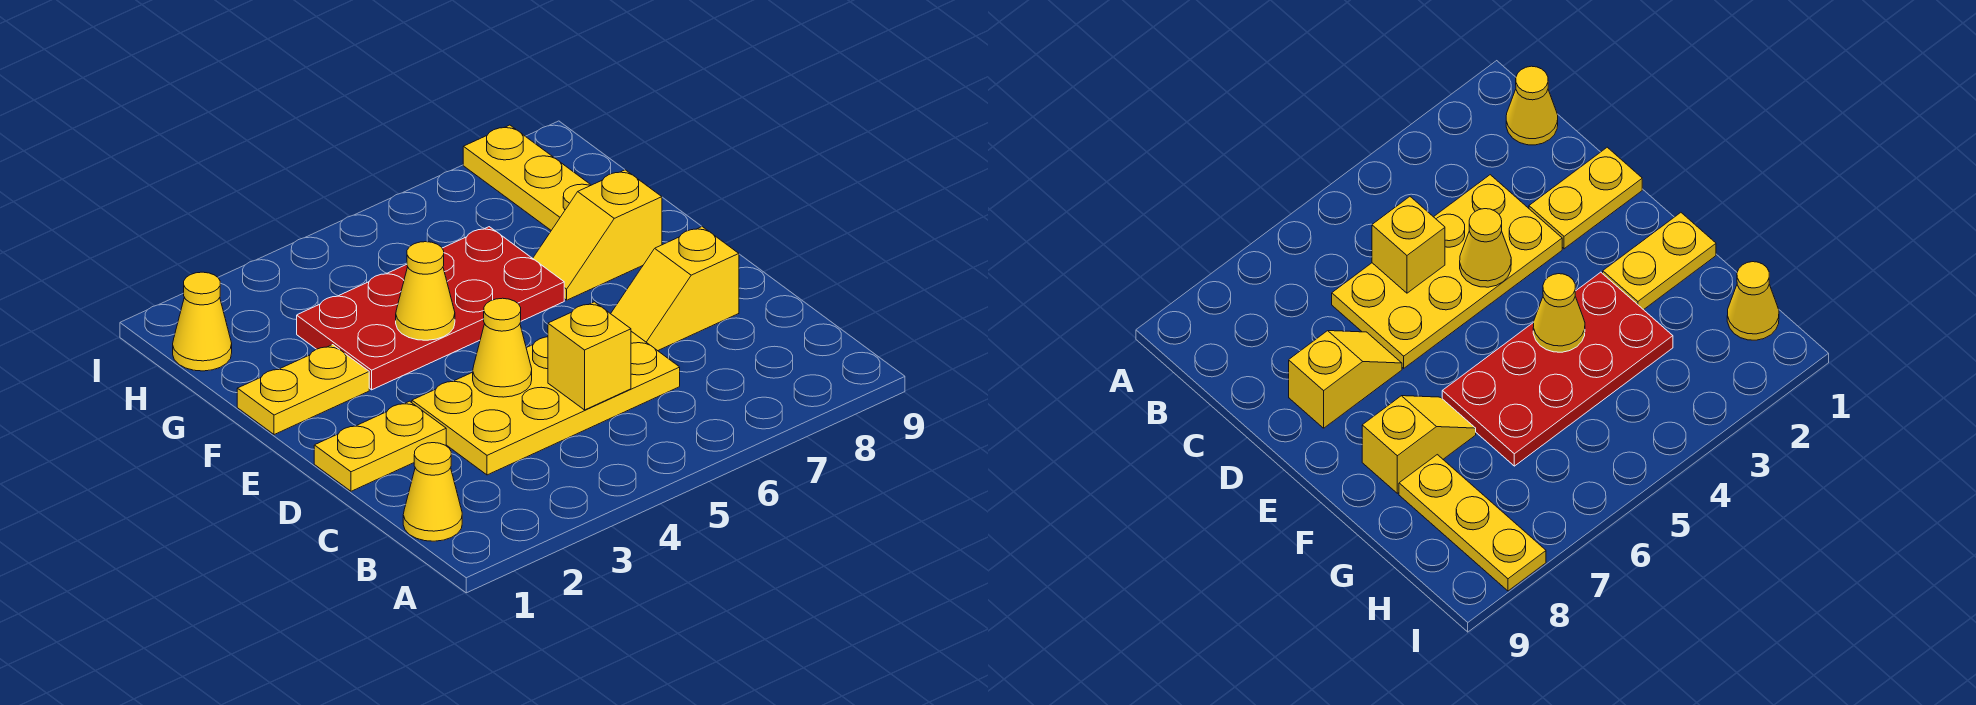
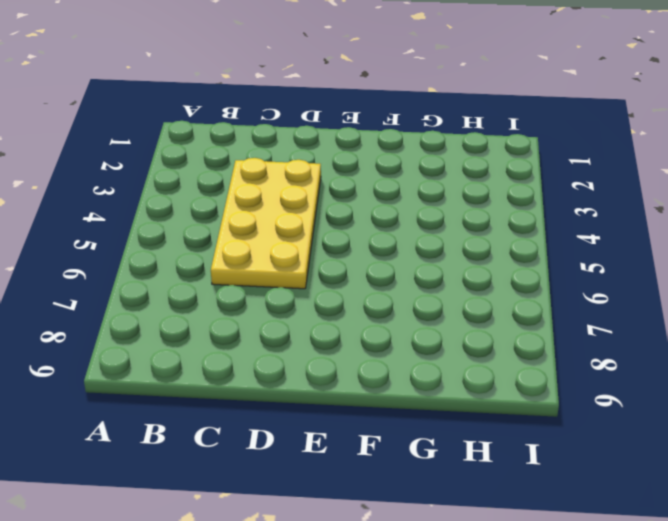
none -> yellow cone B1 level 1
none -> yellow plate D1:D2 level 1
none -> yellow slope D7:D8 level 1 top 8

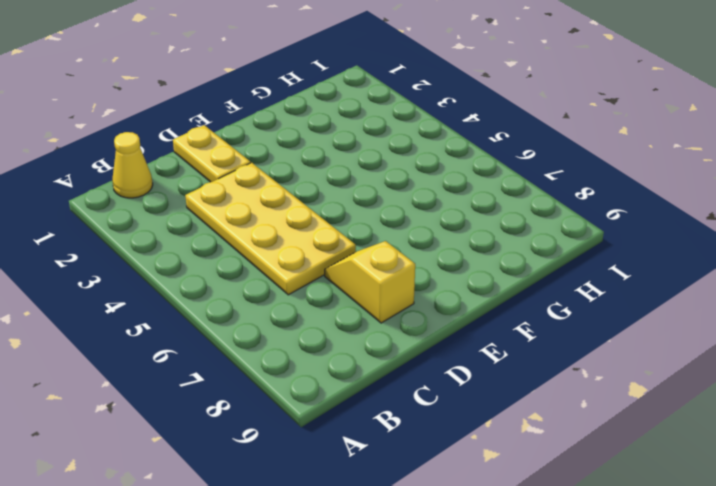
none -> yellow plate F1:F2 level 1
none -> red plate F3:G6 level 1
none -> yellow slope F7:F8 level 1 top 8

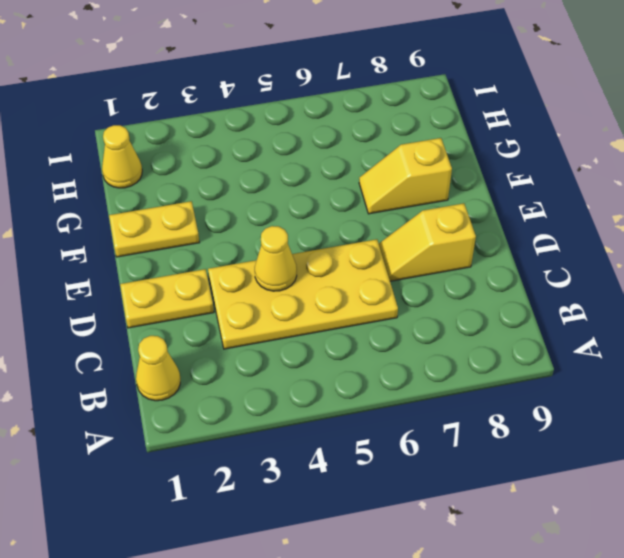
none -> red plate F3:G6 level 1
none -> yellow plate G8:I8 level 1
none -> yellow brick C5 level 2

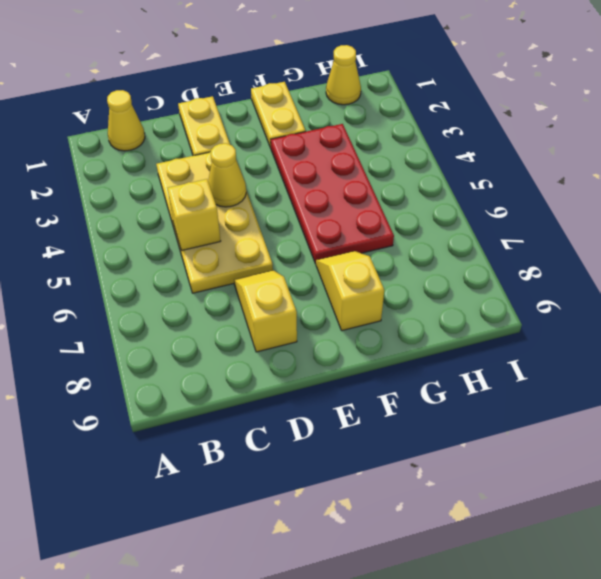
none -> yellow plate G8:I8 level 1
none -> yellow cone F4 level 2

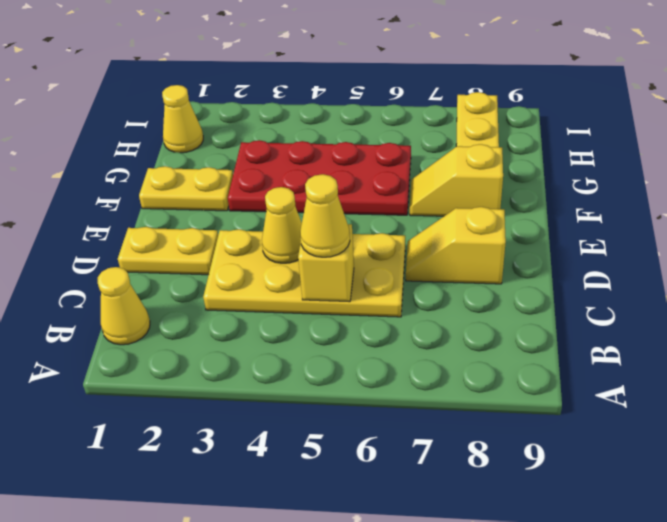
yellow cone C5 level 3 -> yellow cone F4 level 2

